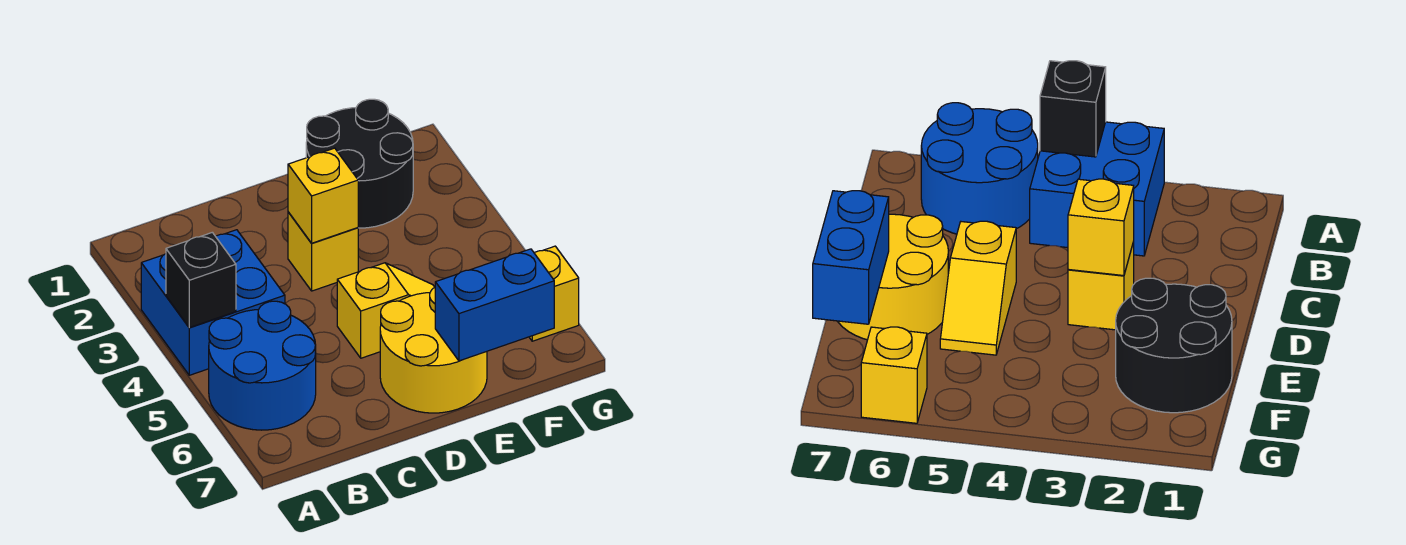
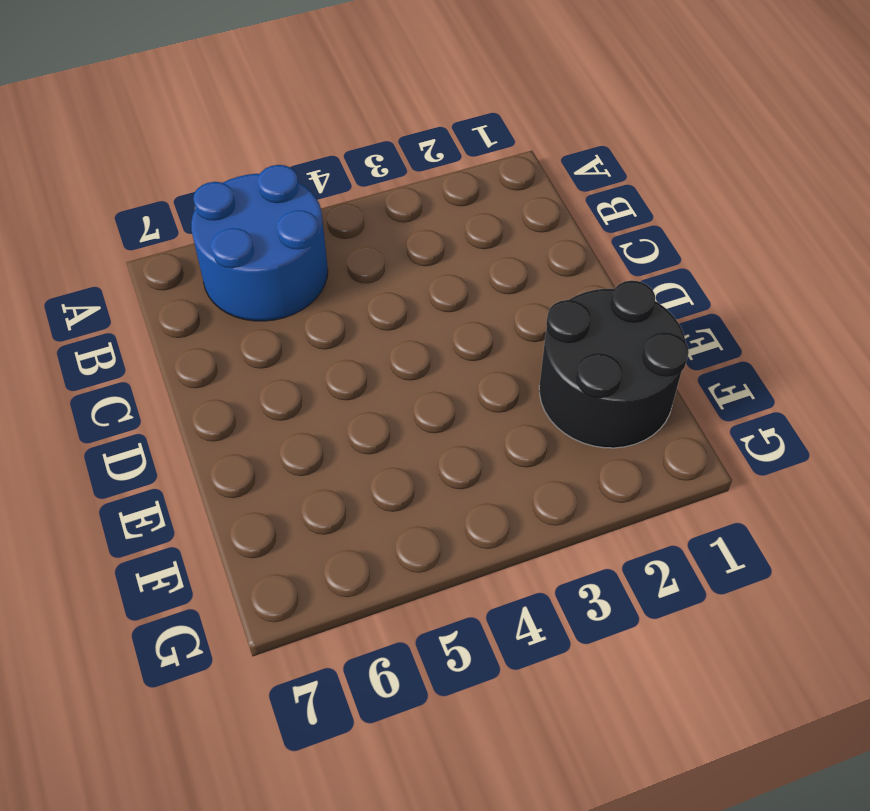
none -> blue brick A3:B4 level 1
none -> yellow brick D3 level 1

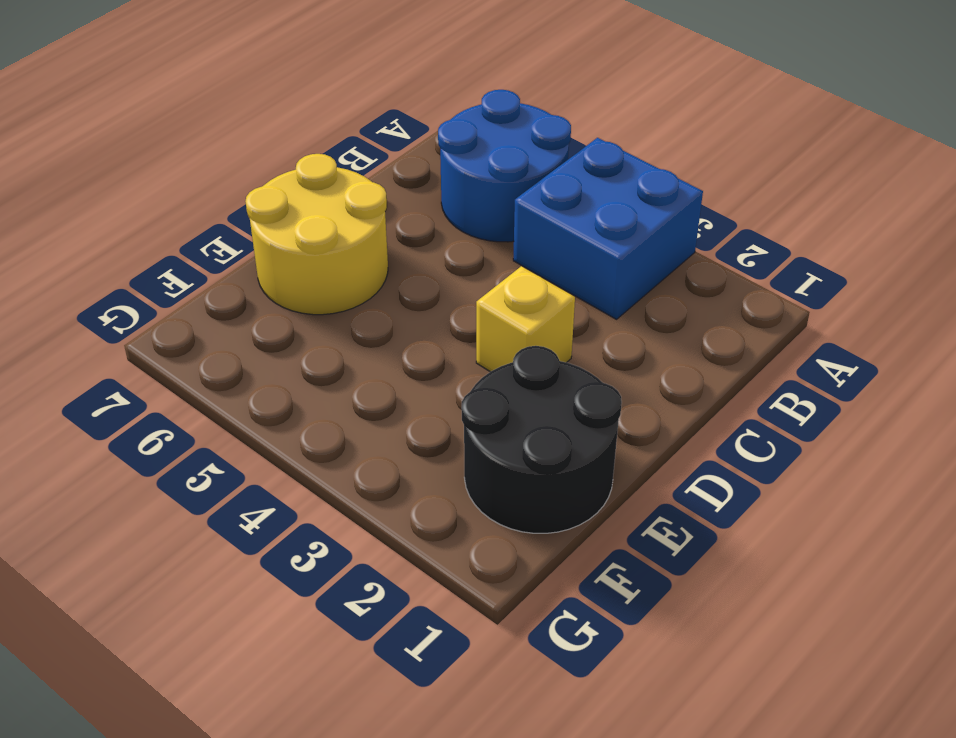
none -> yellow slope D5:E5 level 1 top D
none -> yellow brick G6 level 1

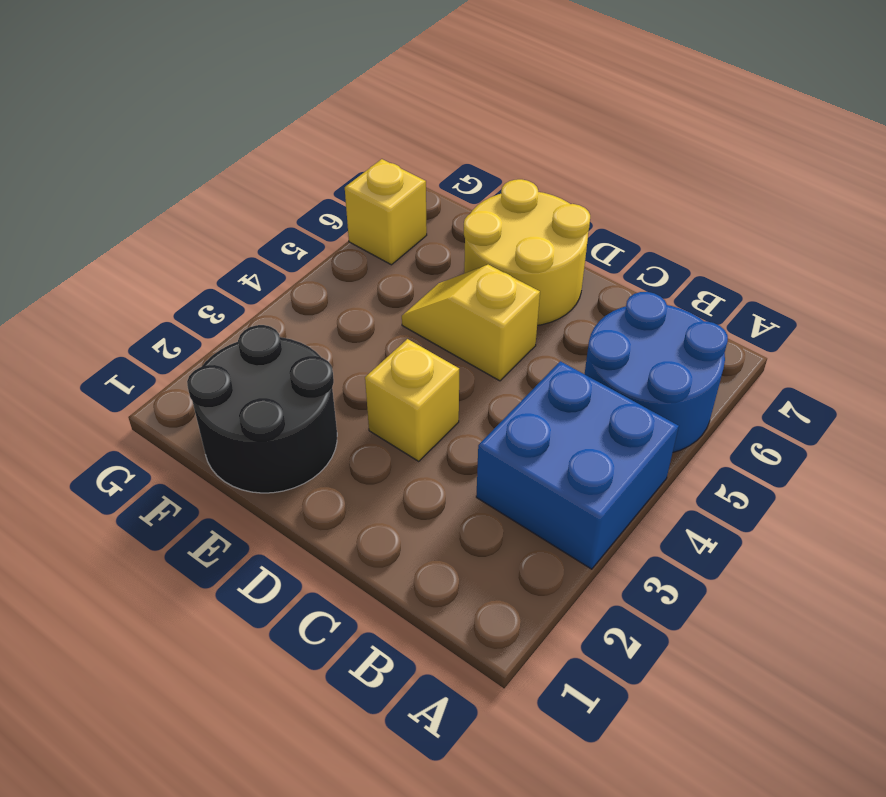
none -> black brick A4 level 2
none -> yellow brick D3 level 2

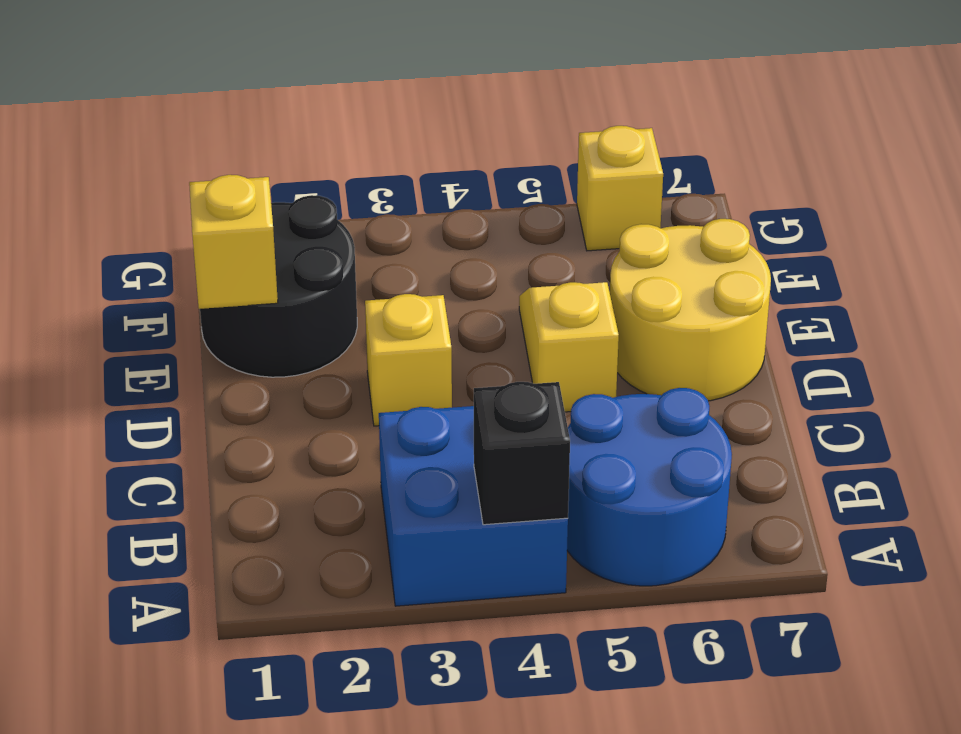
yellow brick E1 level 2 -> yellow brick D3 level 2
none -> blue brick E7:F7 level 2

